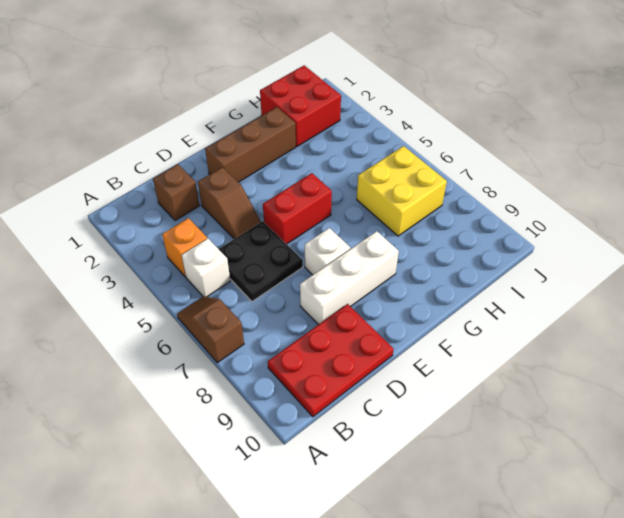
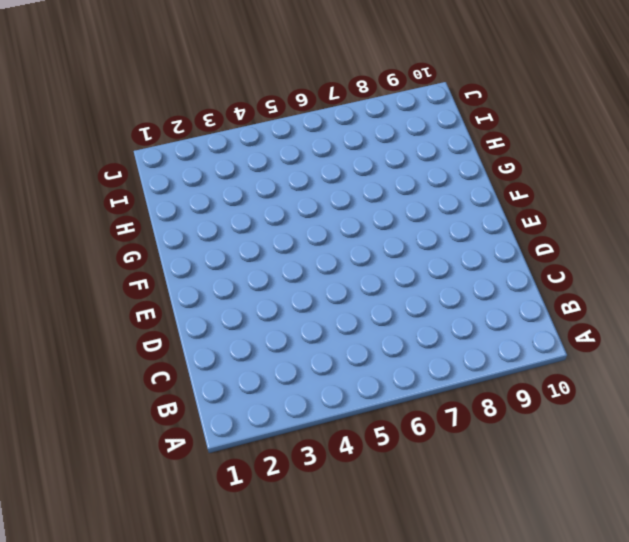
none -> brown slope A6:A7 level 1 top 7
none -> orange brick B4 level 1
none -> white brick B5 level 1

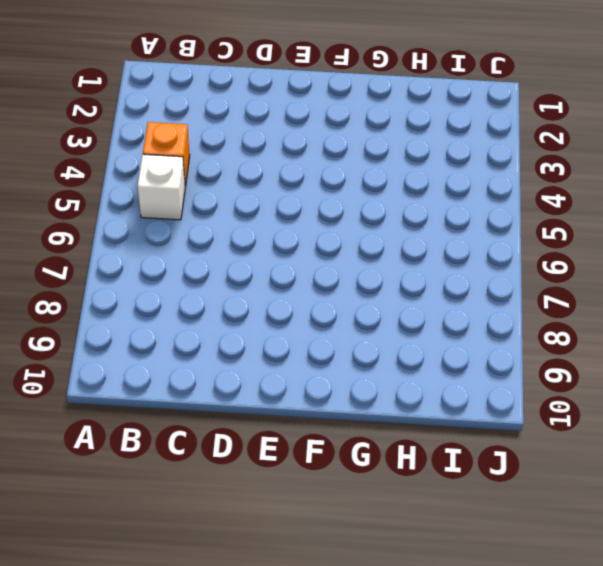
none -> brown slope A6:A7 level 1 top 7
none -> red plate B9:D10 level 1
none -> brown brick C2 level 1

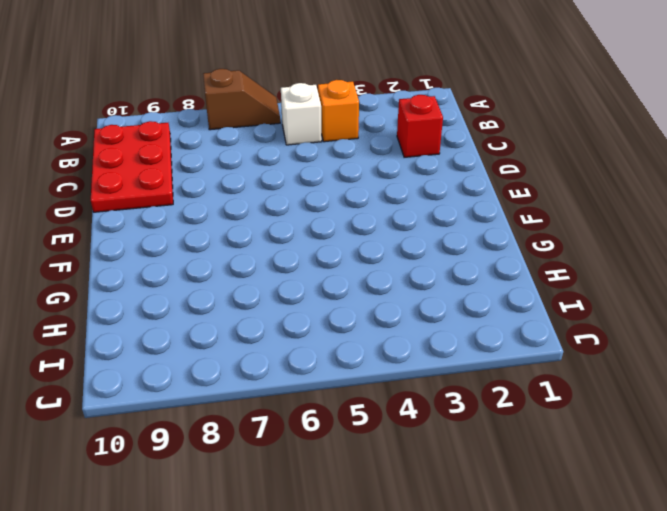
red brick C2 level 1 -> brown brick C2 level 1
none -> black plate C5:D6 level 1
none -> brown slope D3:D4 level 1 top 3
none -> white brick D8:F8 level 1

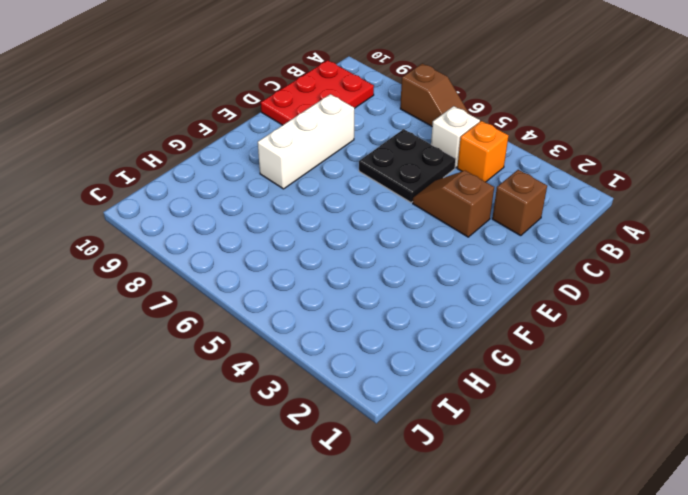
none -> brown brick E2:G2 level 1
none -> red brick E5:F5 level 1
none -> white brick E7 level 1

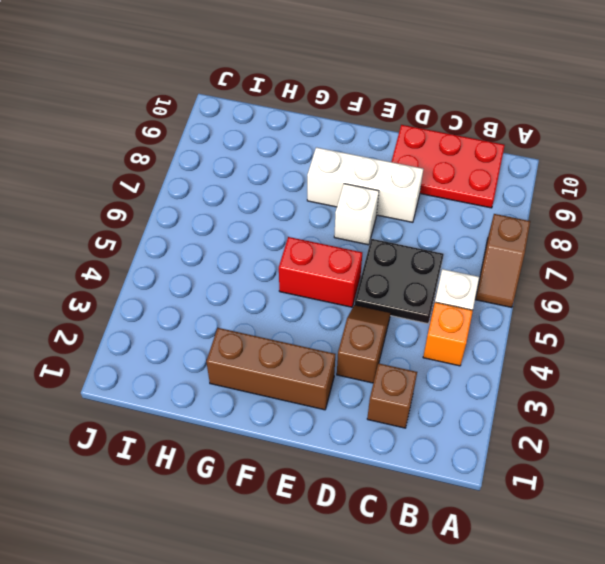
none -> red brick H1:I2 level 1
none -> yellow brick H6:I7 level 1

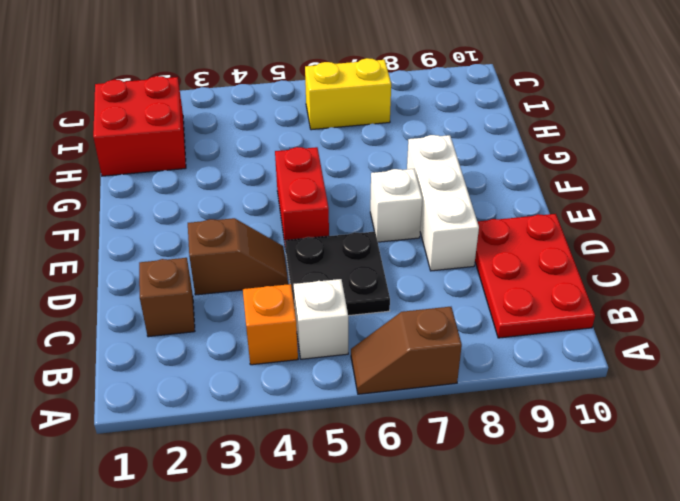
yellow brick I6:I7 level 1 -> yellow brick H6:I7 level 1
none -> brown brick E2:G2 level 1

